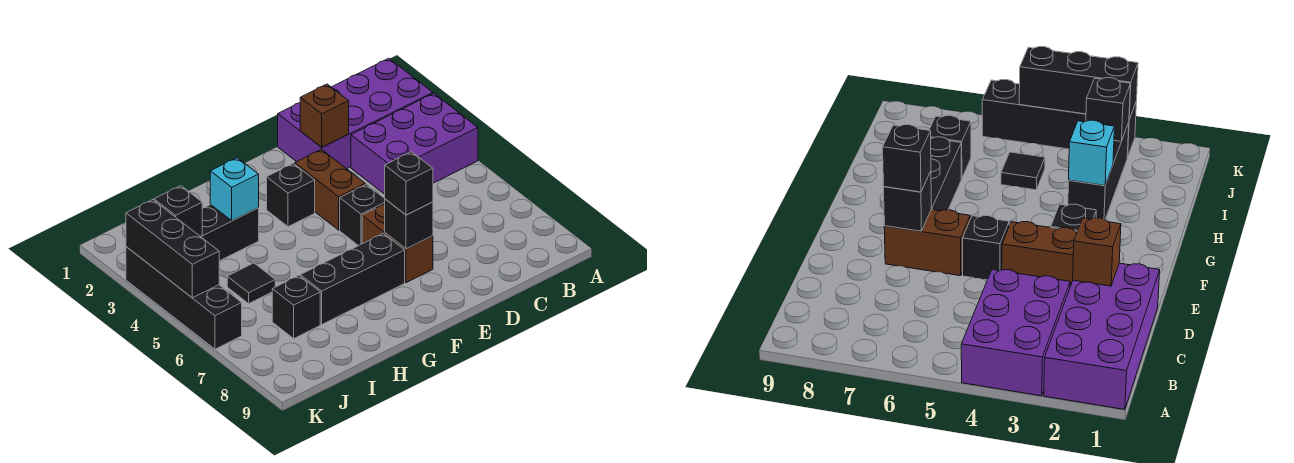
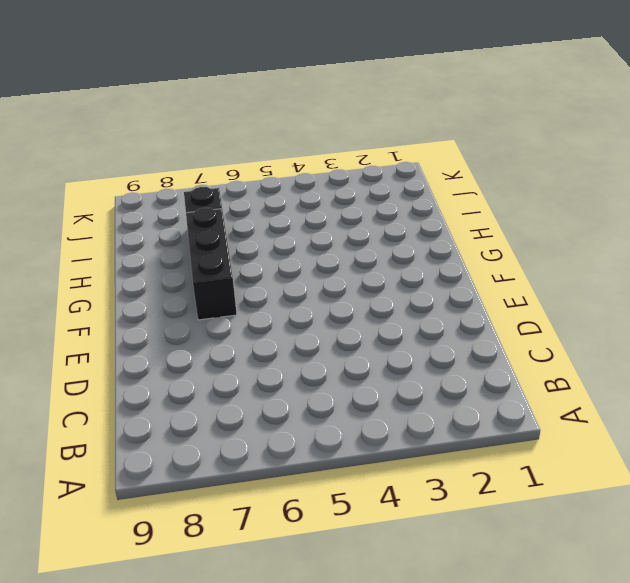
none -> purple brick A1:D2 level 1
none -> purple brick A3:C4 level 1
none -> brown brick E3:E4 level 1

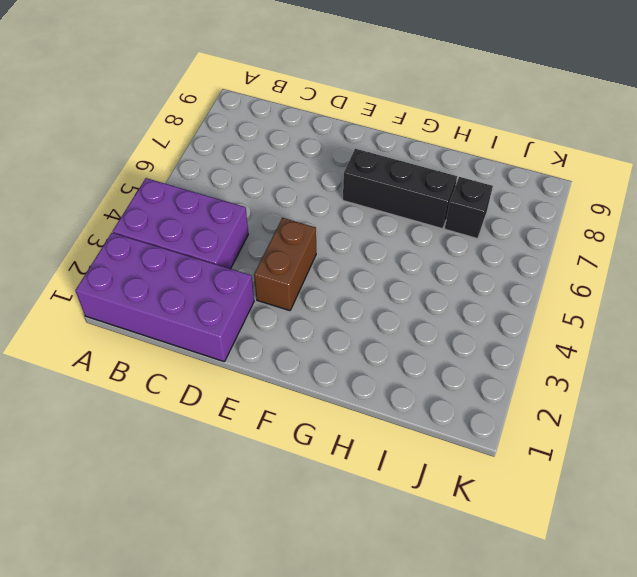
none -> black brick E5 level 1
none -> brown brick E6:E7 level 1
none -> black brick F3 level 1

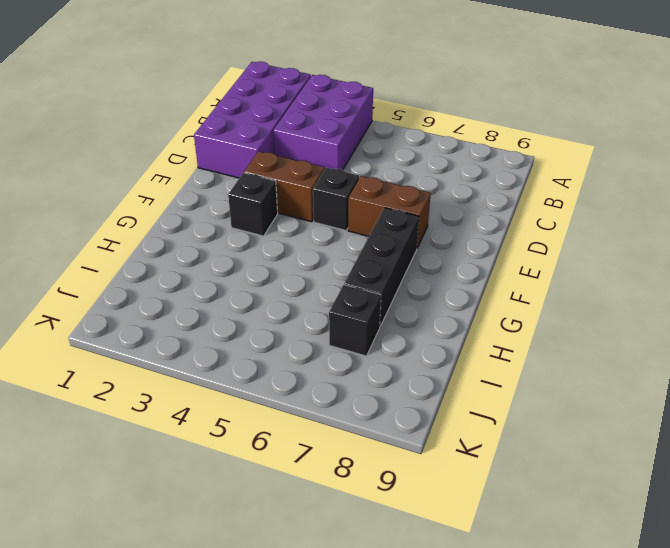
none -> black brick H3:J3 level 1
none -> black tile I5 level 1
none -> black brick K3:K6 level 1

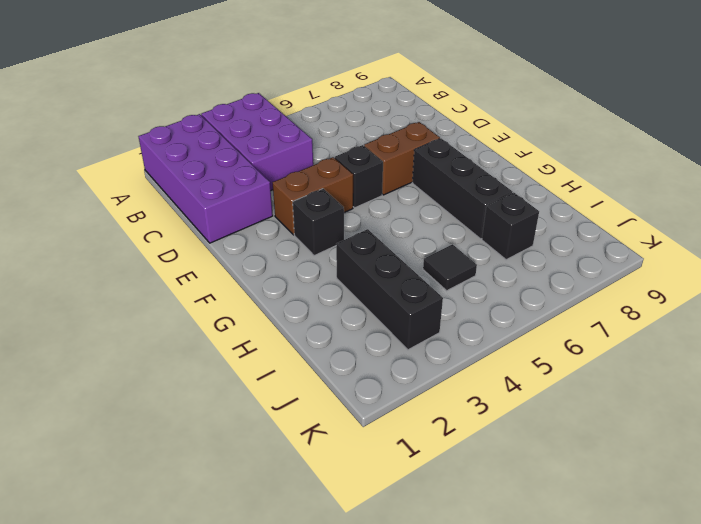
none -> black brick K3:K6 level 1
none -> brown brick D2 level 2
none -> black brick E7 level 2

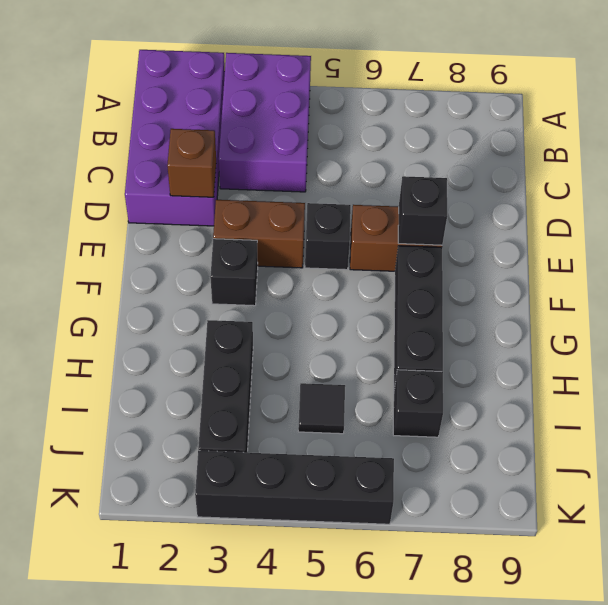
none -> cyan brick H3 level 2
none -> black brick J3 level 2
none -> black brick K3:K5 level 2

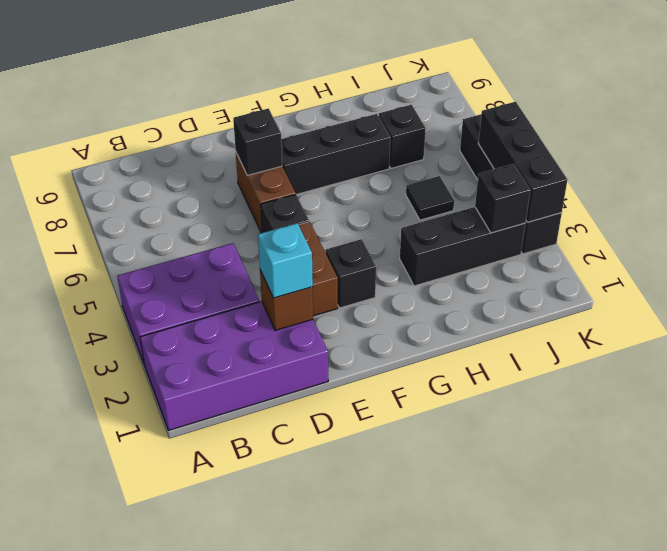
cyan brick D2 level 3 -> cyan brick H3 level 2
none -> black brick E7 level 3

